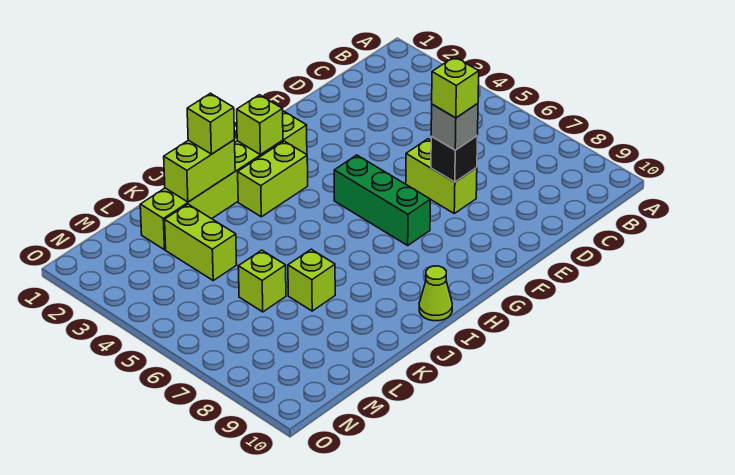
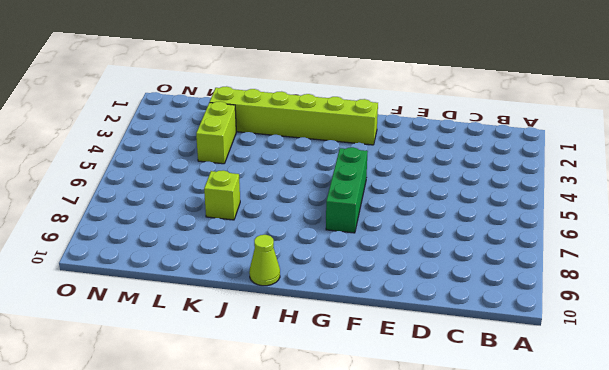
none -> lime brick E6:E7 level 1
none -> lime brick H3:I3 level 1
none -> lime brick L6 level 1

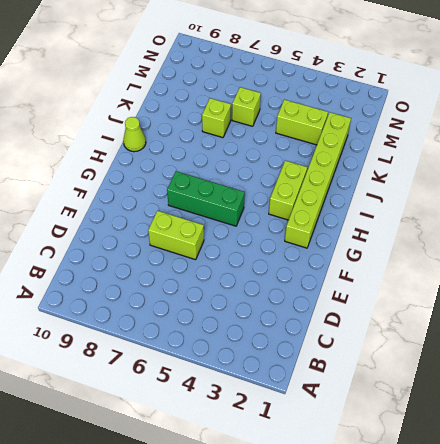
none -> black brick E7 level 2
none -> lime brick H2 level 2
none -> lime brick J2:K2 level 2

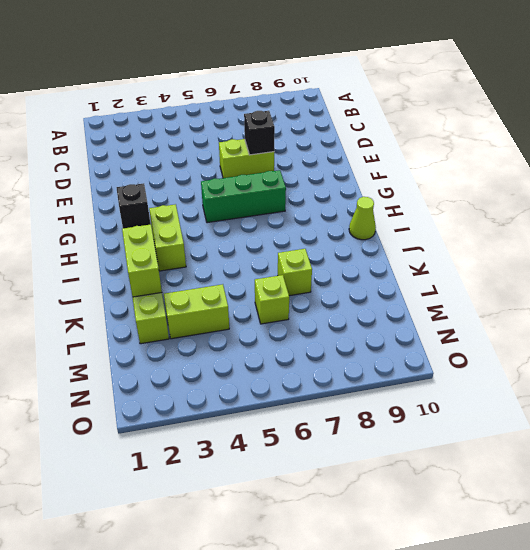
black brick H2 level 2 -> lime brick H2 level 2
none -> grey brick E7 level 3
none -> lime brick J2 level 3
none -> lime brick E7 level 4

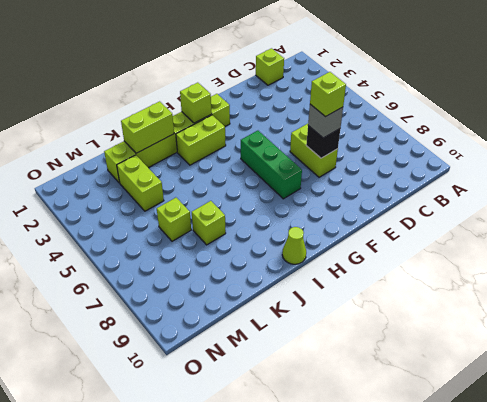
lime brick C1 level 1 -> lime brick J2 level 3

